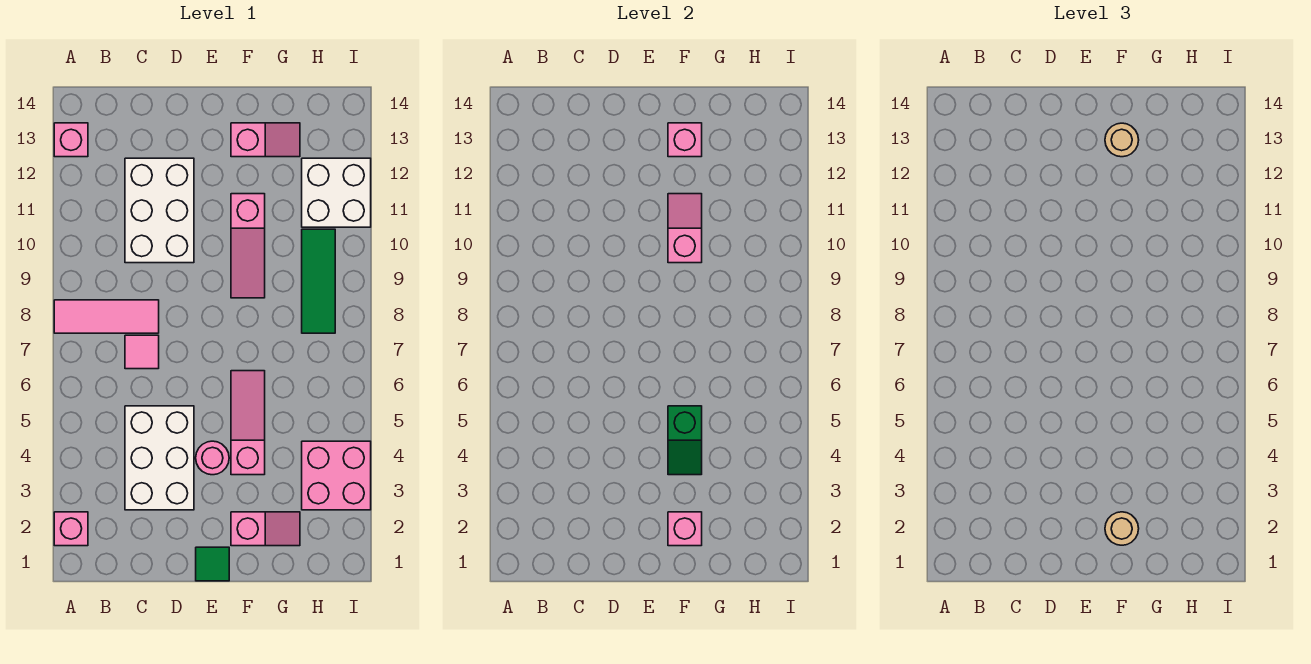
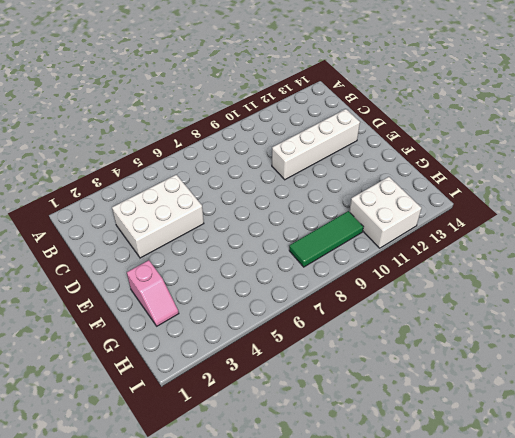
white brick D10:D13 level 1 -> white brick C10:D12 level 1
none -> pink brick A2 level 1
none -> pink tile A8:C8 level 1
none -> pink brick A13 level 1

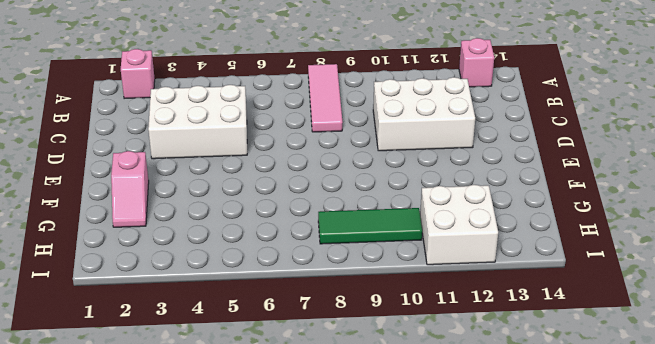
none -> pink tile C7 level 1
none -> green tile E1 level 1
none -> pink round brick E4 level 1

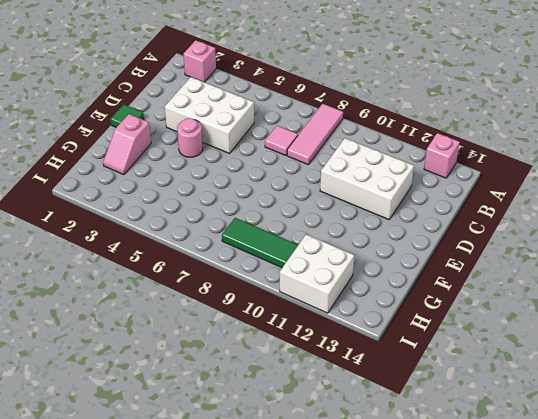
none -> pink slope F4:F6 level 1 top 4
none -> pink slope F9:F11 level 1 top 11
none -> pink slope F13:G13 level 1 top F

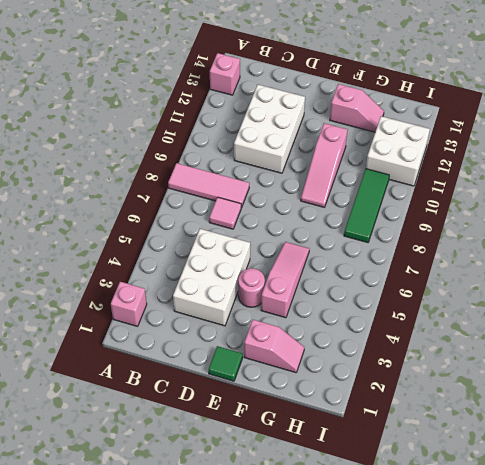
none -> pink brick H3:I4 level 1
none -> pink brick F2 level 2
none -> green slope F4:F5 level 2 top 5

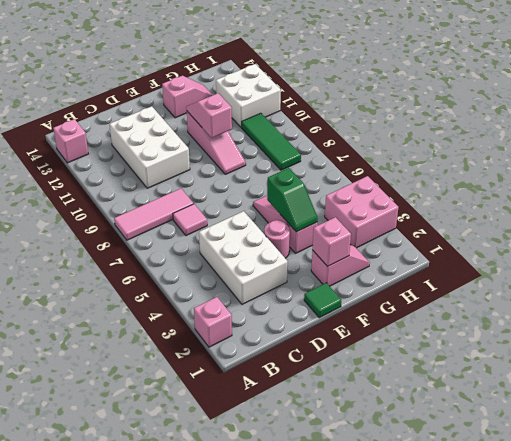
none -> pink brick F13 level 2
none -> tan round brick F2 level 3
none -> tan round brick F13 level 3

